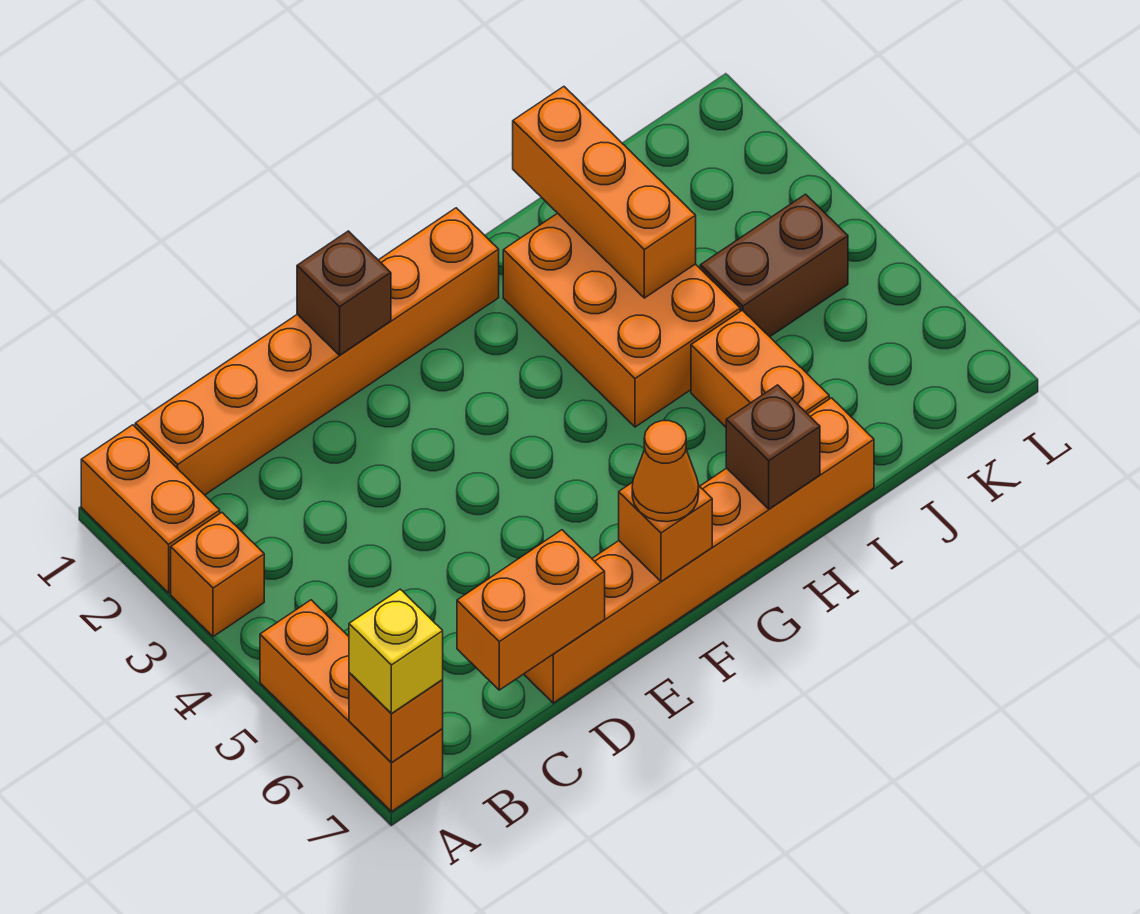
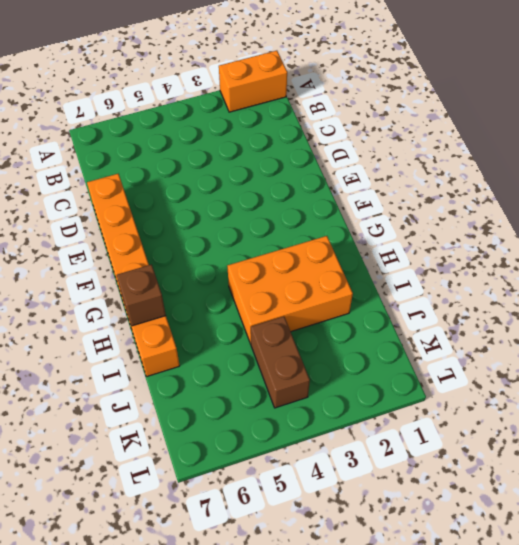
none -> orange brick A3 level 1
none -> orange brick A5:A7 level 1
none -> orange brick B1:G1 level 1

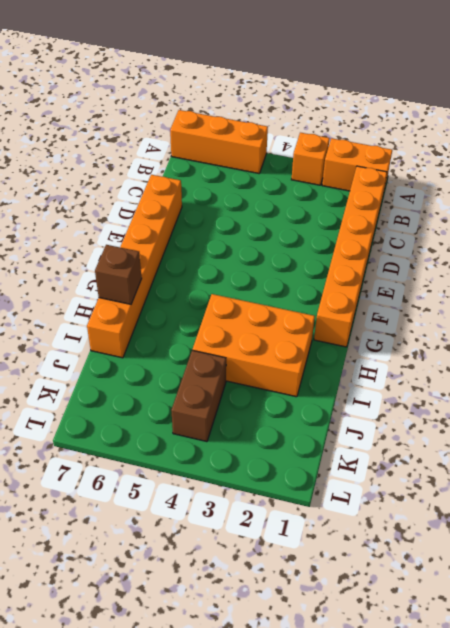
none -> orange brick I5:I6 level 1
none -> orange brick A7 level 2
none -> orange brick C7:D7 level 2

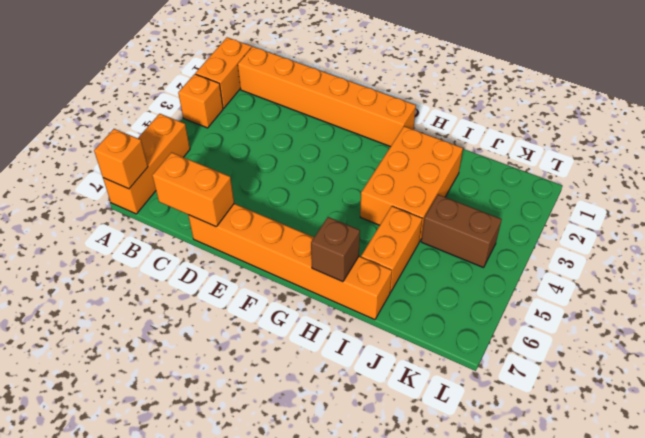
none -> brown brick E1 level 2
none -> orange brick F7 level 2
none -> orange brick I1:I3 level 2

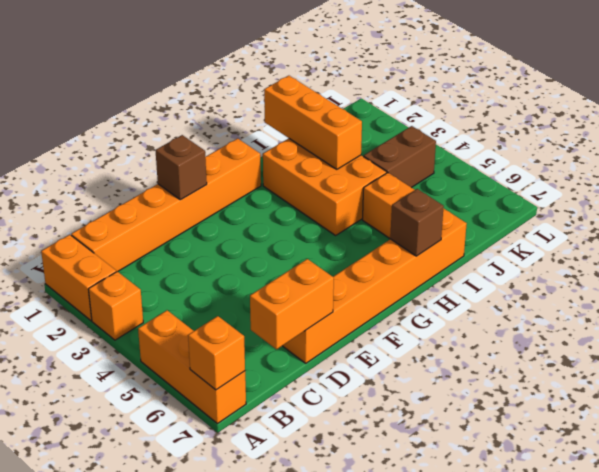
none -> orange brick F7 level 2
none -> yellow brick A7 level 3
none -> orange cone F7 level 3

